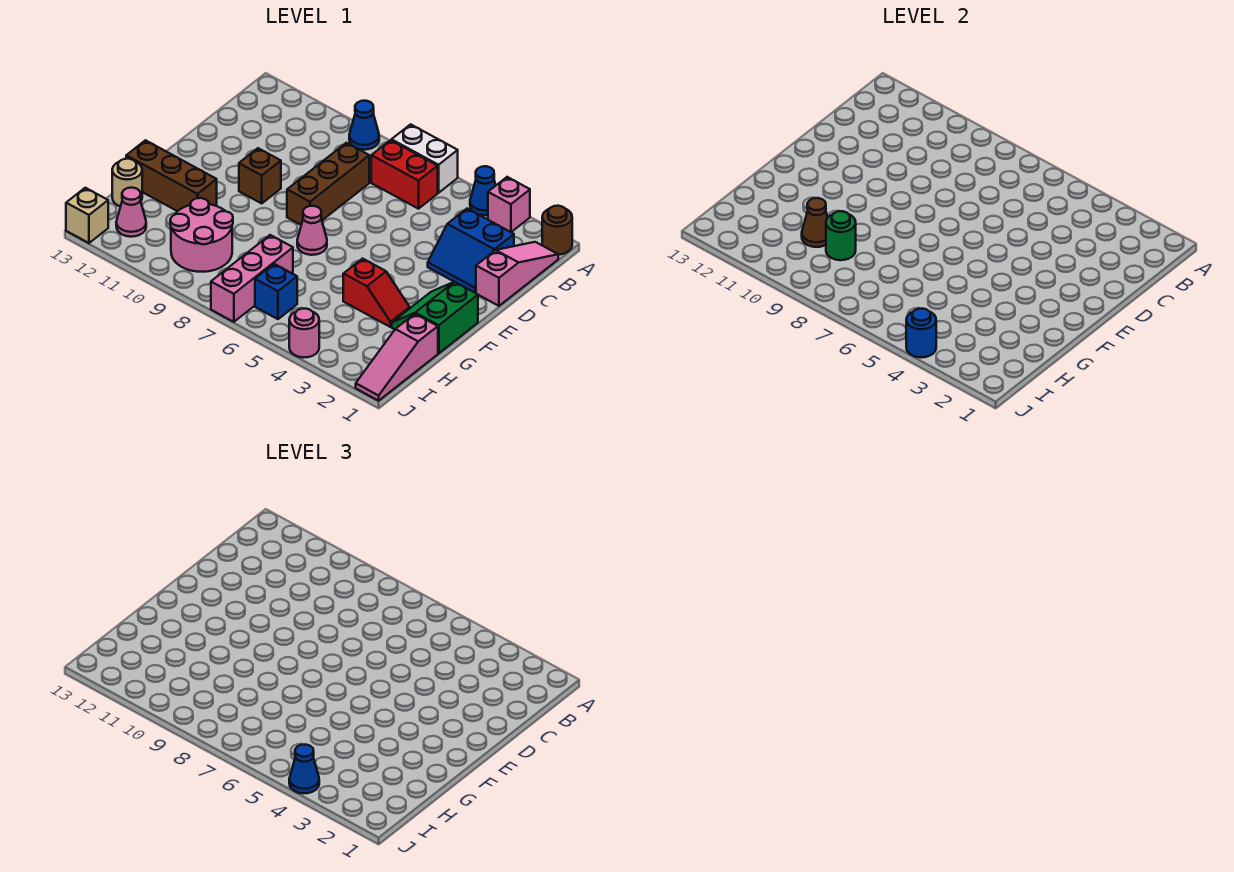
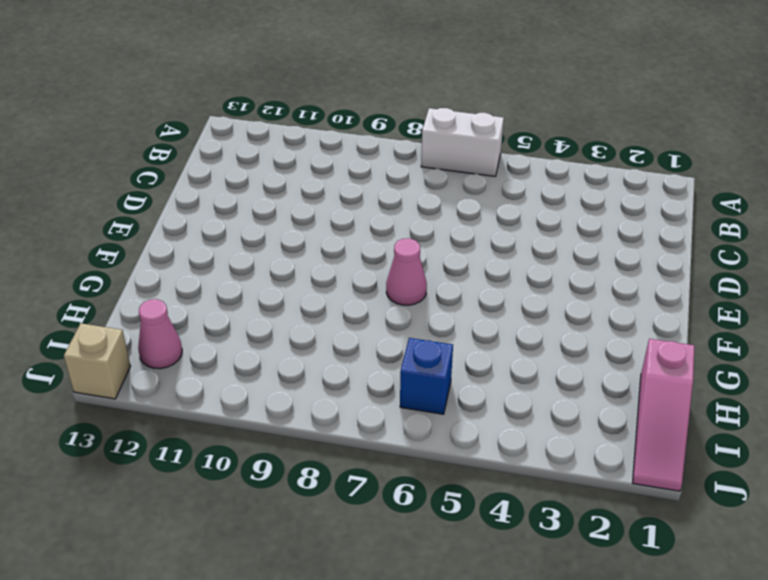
none -> brown round brick A1 level 1
none -> pink brick A3 level 1
none -> blue cone A4 level 1

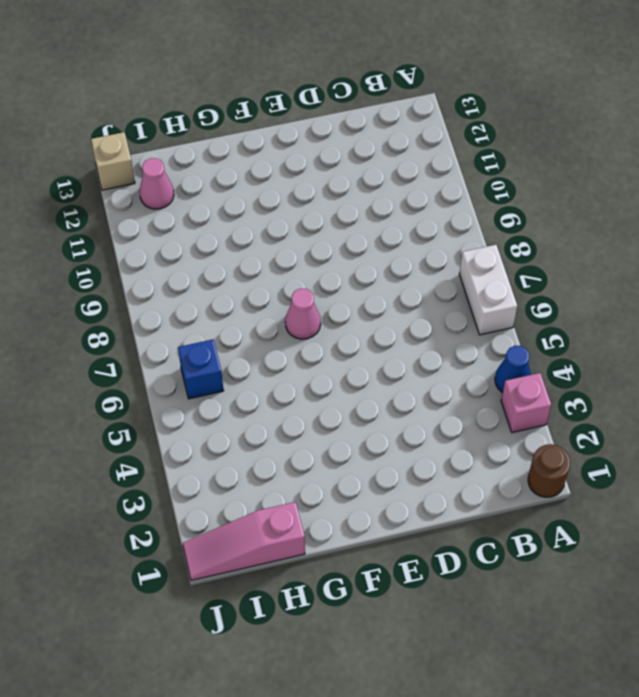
none -> blue cone A9 level 1
none -> pink slope B1:D1 level 1 top D
none -> red brick B6:B7 level 1

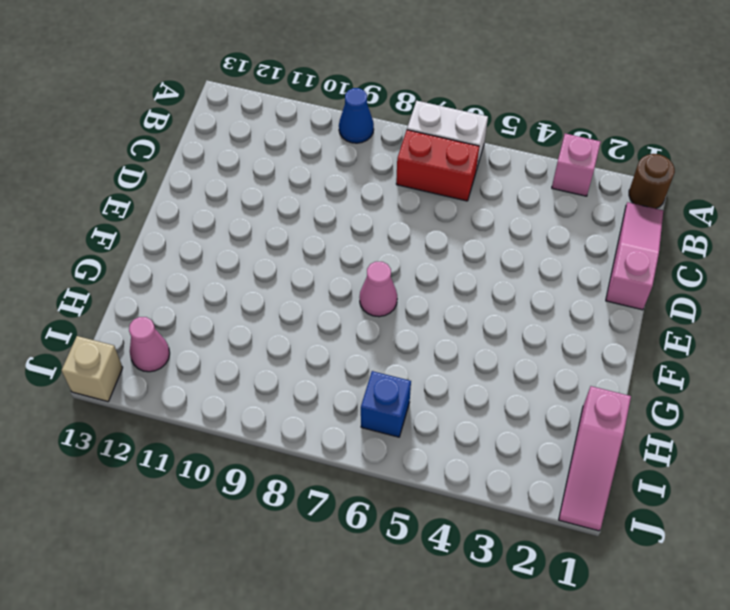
none -> blue cone A4 level 1
none -> blue slope C2:D3 level 1 top C
none -> brown brick C8:E8 level 1

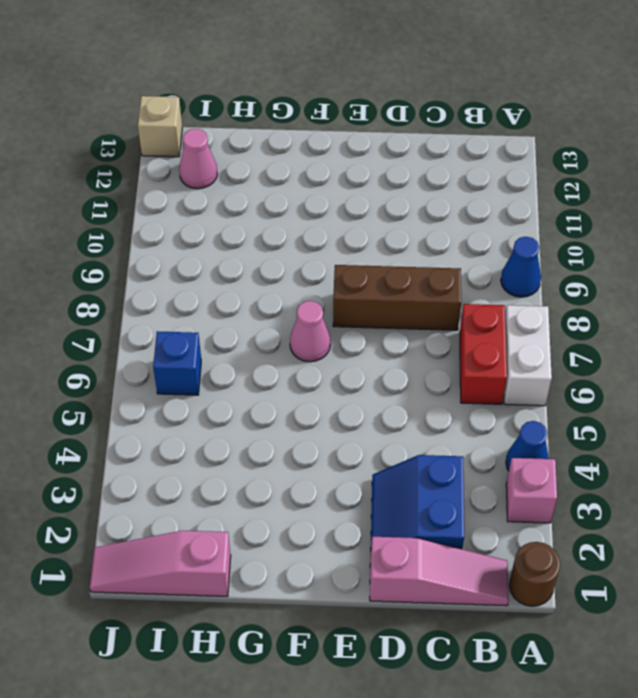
none -> brown brick E10 level 1
none -> green slope F1:G2 level 1 top 1
none -> red slope G3:G4 level 1 top 4

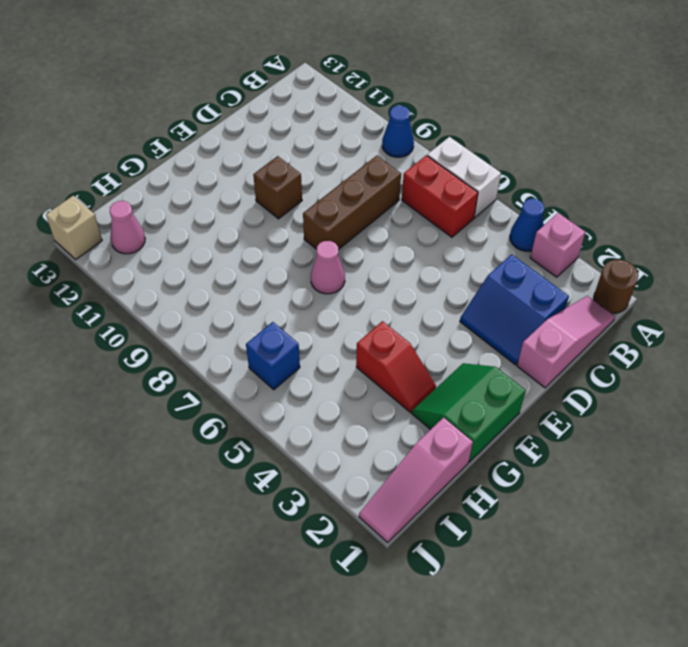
none -> brown brick G11:G13 level 1
none -> pink brick H7:J7 level 1
none -> pink round brick H9:I10 level 1

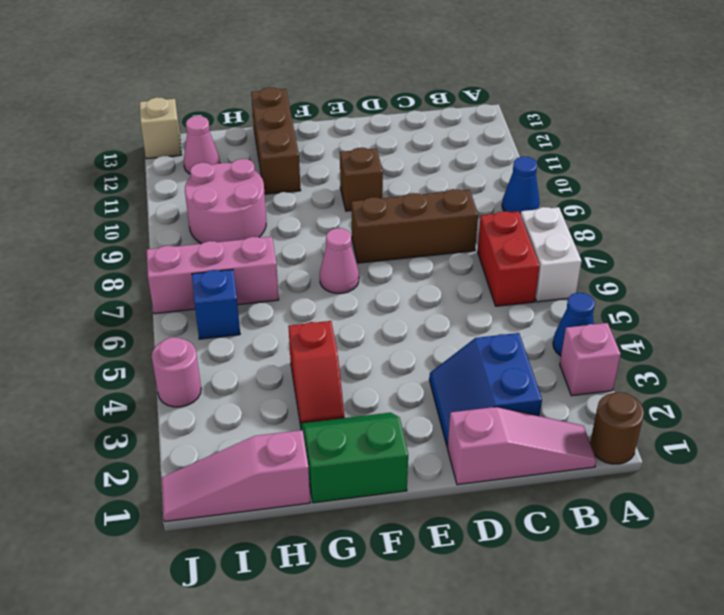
none -> tan round brick H13 level 1
none -> green round brick H9 level 2
none -> brown cone H10 level 2

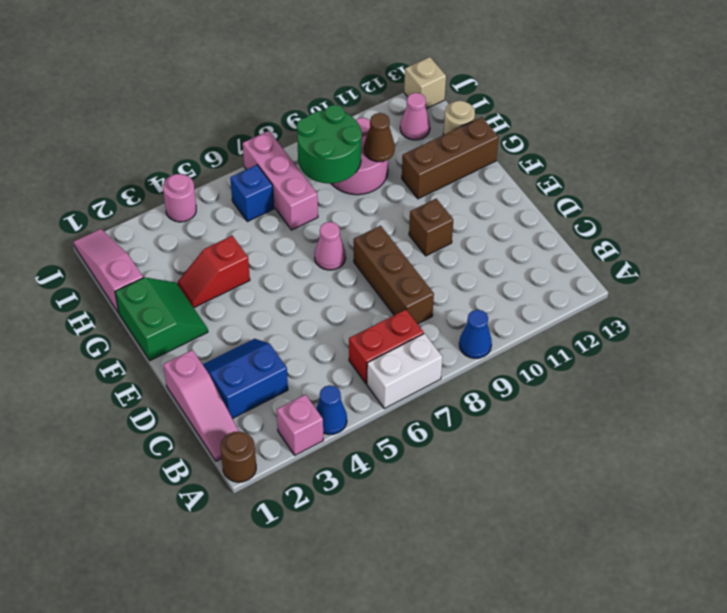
green round brick H8:I9 level 2 -> green round brick H9 level 2
none -> blue round brick J4 level 2
none -> blue cone J4 level 3

